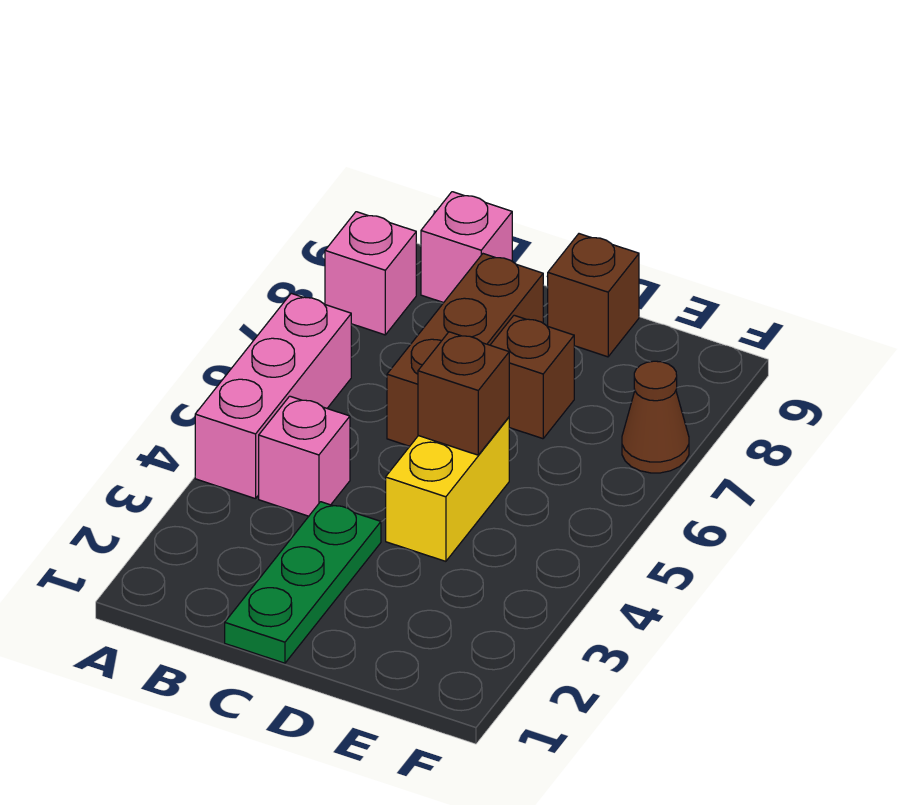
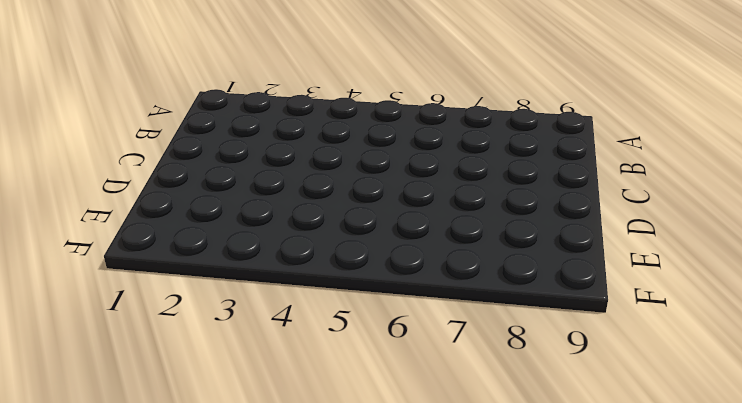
none -> pink brick A4:A6 level 1
none -> pink brick A8 level 1

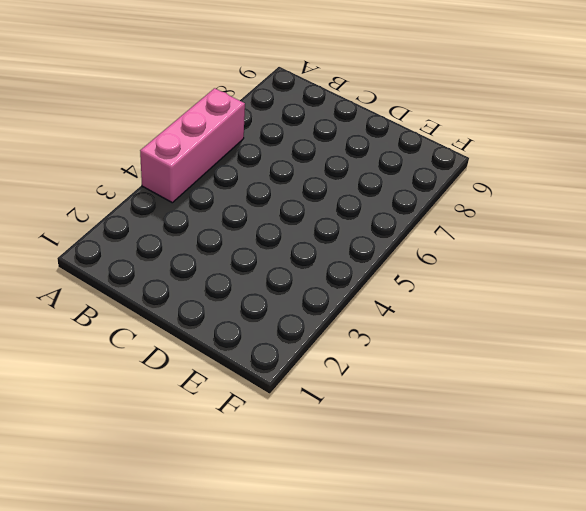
none -> pink brick A8 level 1
none -> pink brick B4 level 1

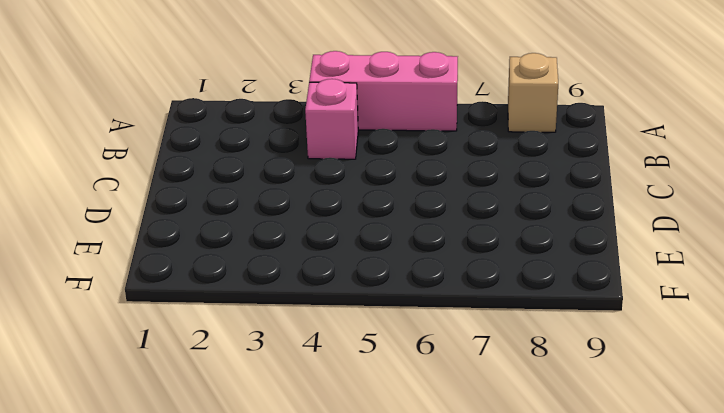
tan brick A8 level 1 -> pink brick A8 level 1
none -> pink brick B9 level 1
none -> green plate C1:C3 level 1

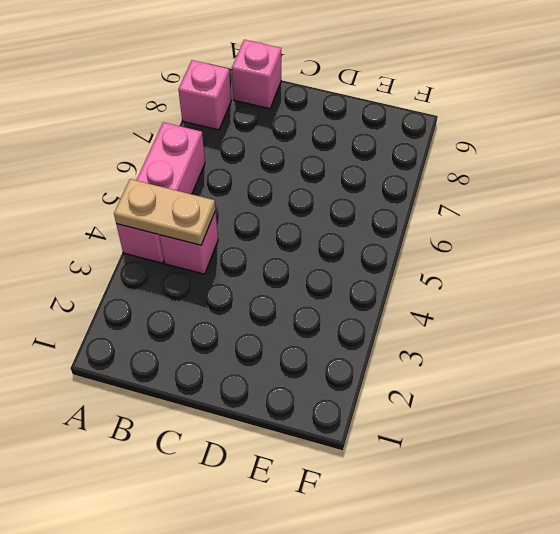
tan plate A4:B4 level 2 -> none
none -> green plate C1:C3 level 1
none -> brown brick C6:C8 level 1

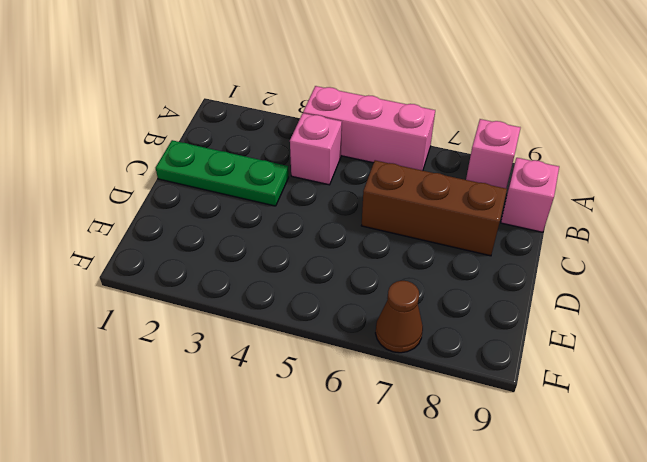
none -> yellow brick D4:D5 level 1
none -> brown brick D7 level 1

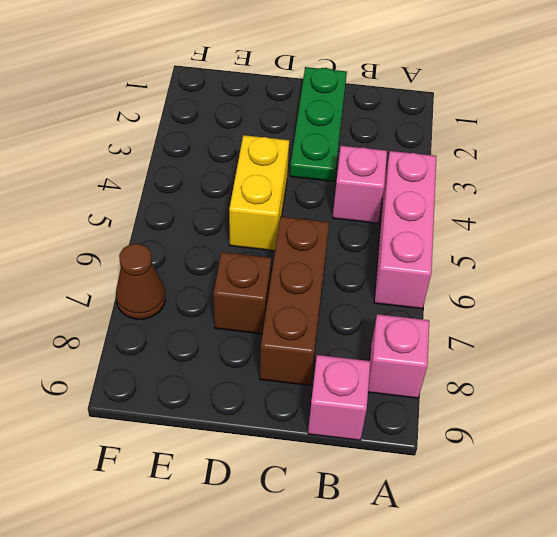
none -> brown brick D9 level 1
none -> brown brick D5 level 2

